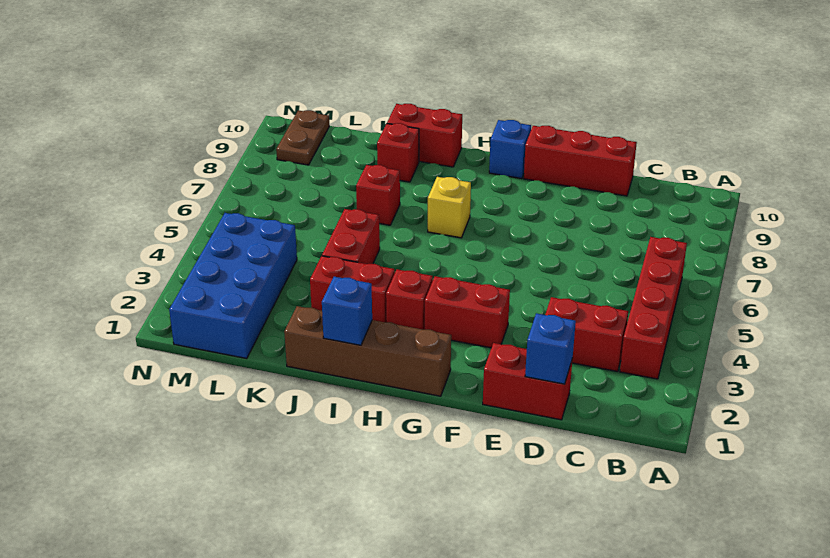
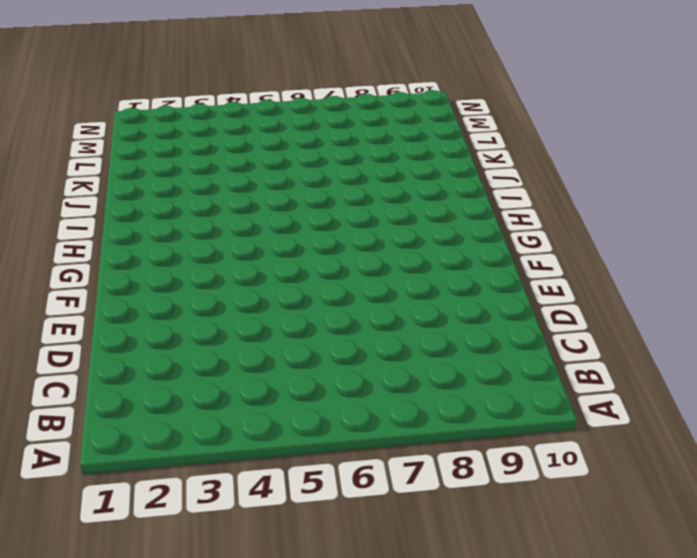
none -> red brick B3:B6 level 1
none -> red brick C3:D3 level 1
none -> red brick D1:E1 level 1

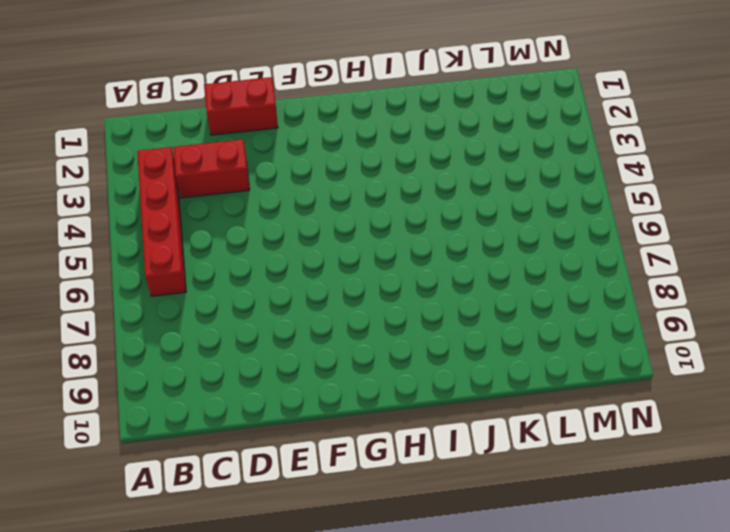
none -> red brick D10:F10 level 1
none -> red brick F3:G3 level 1
none -> brown brick G1:J1 level 1

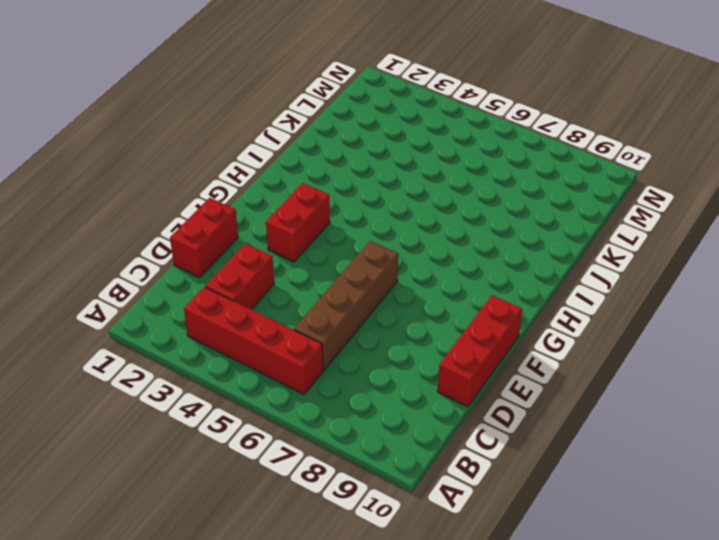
brown brick C6:F6 level 1 -> brown brick G1:J1 level 1
none -> blue brick G10 level 1
none -> red brick H3 level 1
none -> yellow brick H7 level 1

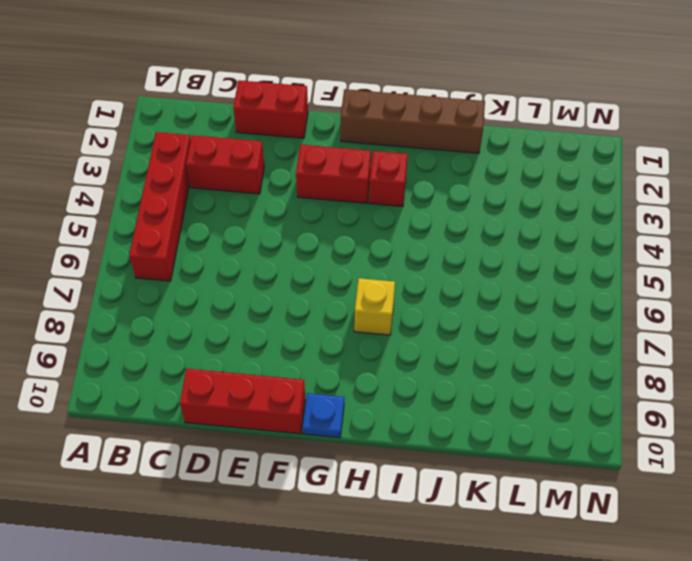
blue plate G10 level 1 -> blue brick G10 level 1
none -> red brick I3:J3 level 1
none -> red brick I10:J10 level 1
none -> red brick J4:J5 level 1

